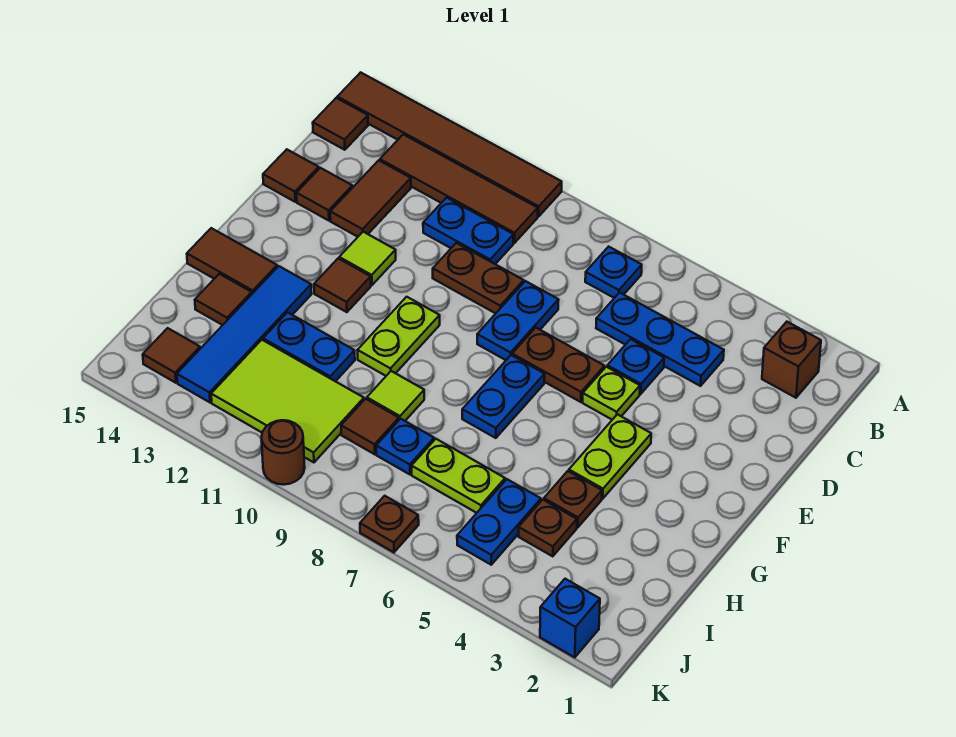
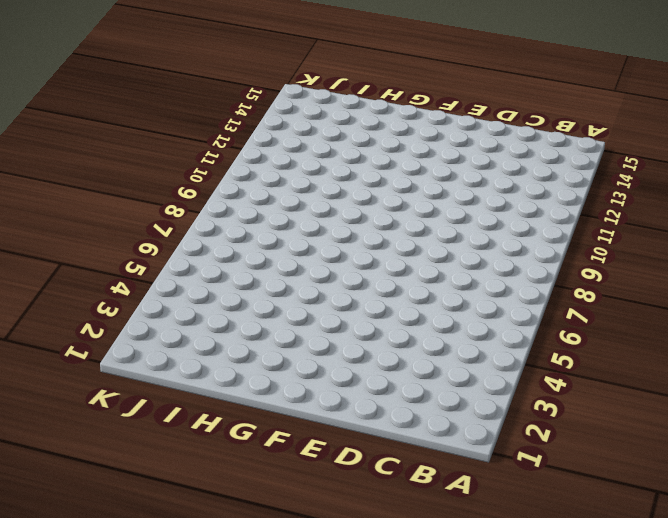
none -> brown tile A10:A15 level 1
none -> brown brick B2 level 1
none -> blue plate B7 level 1
none -> brown tile B10:B13 level 1

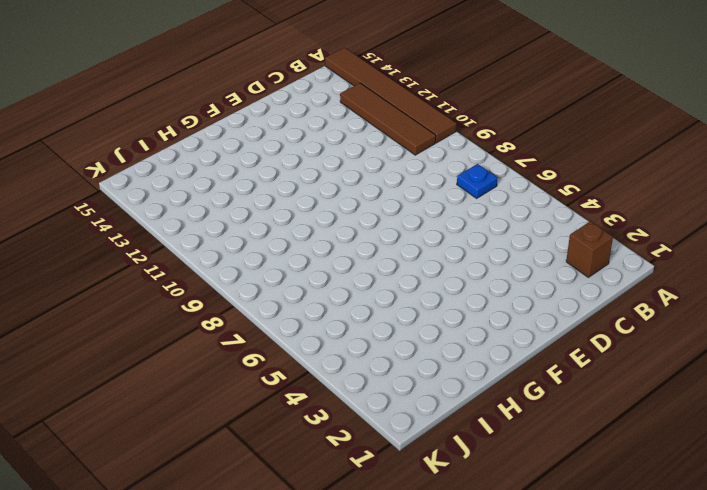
none -> brown tile B15 level 1
none -> blue plate C4:C6 level 1
none -> blue plate C10:C11 level 1
none -> brown tile C13:D13 level 1

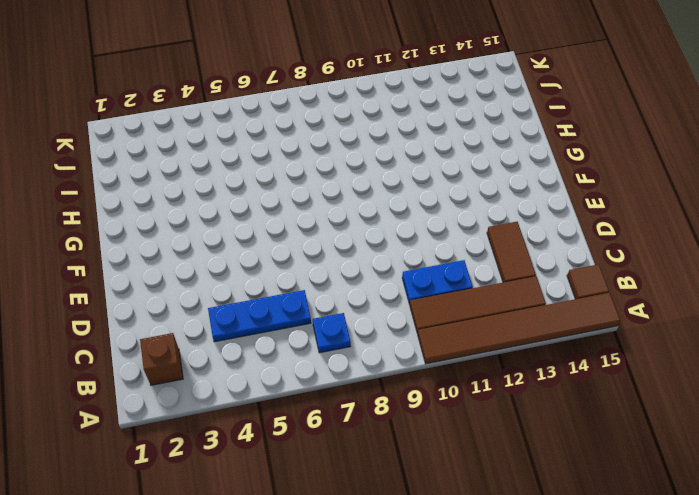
none -> blue plate D5 level 1
none -> blue plate D8:E8 level 1
none -> brown plate D9:D10 level 1
none -> brown tile D14 level 1

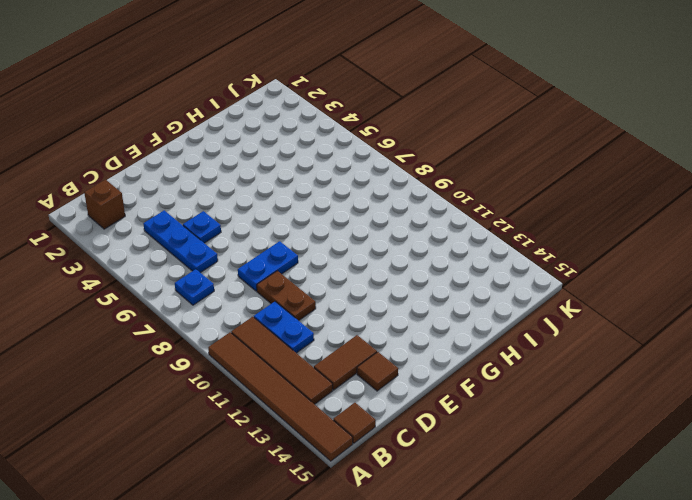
none -> brown tile D15 level 1
none -> lime plate E5 level 1
none -> brown plate E6:E7 level 1
none -> lime tile E12 level 1

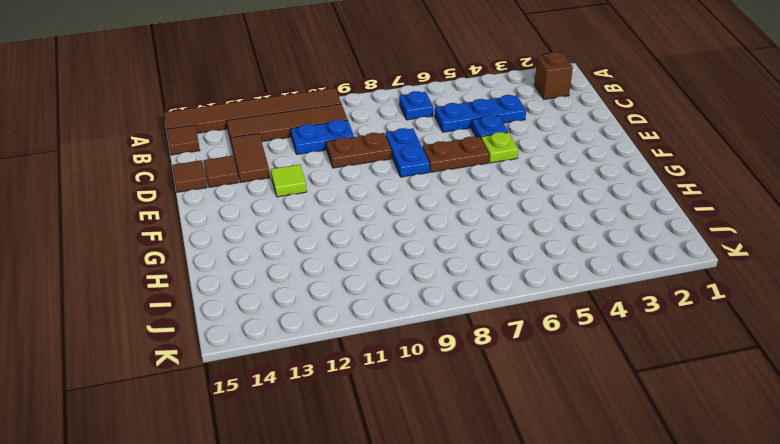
none -> lime plate F4:G4 level 1
none -> blue plate F7:G7 level 1
none -> lime plate F10:G10 level 1
none -> brown tile F12 level 1

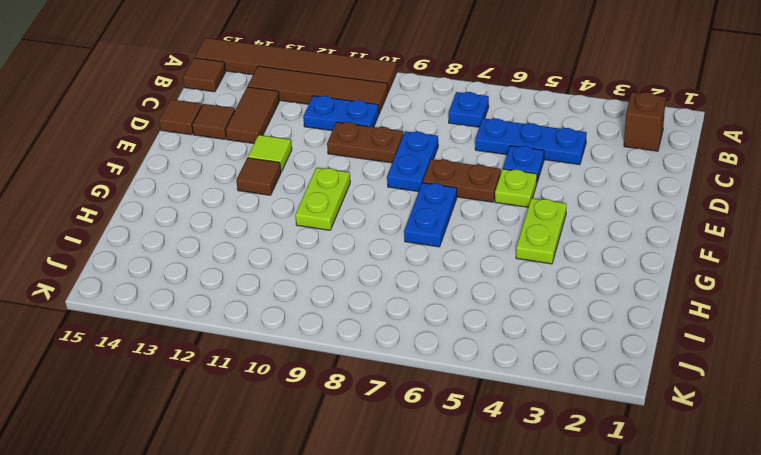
none -> blue tile G13:J13 level 1
none -> brown tile G14:G15 level 1
none -> brown plate H4 level 1
none -> lime tile H9 level 1

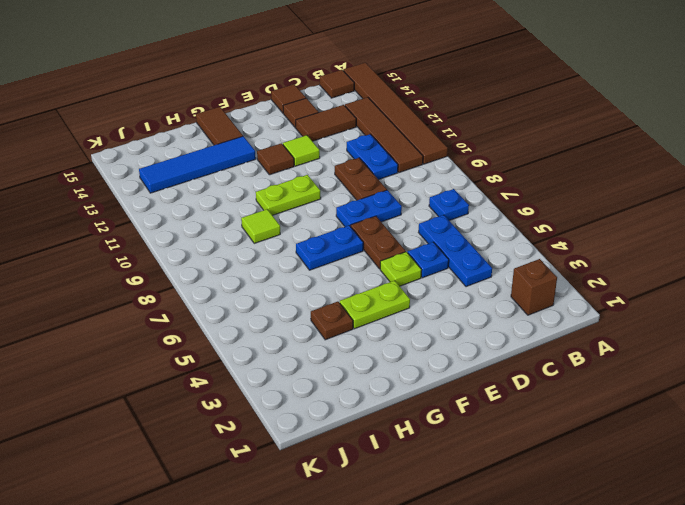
none -> blue plate H11:H12 level 1
none -> brown tile H14 level 1
none -> brown plate I4 level 1
none -> blue plate I5:J5 level 1

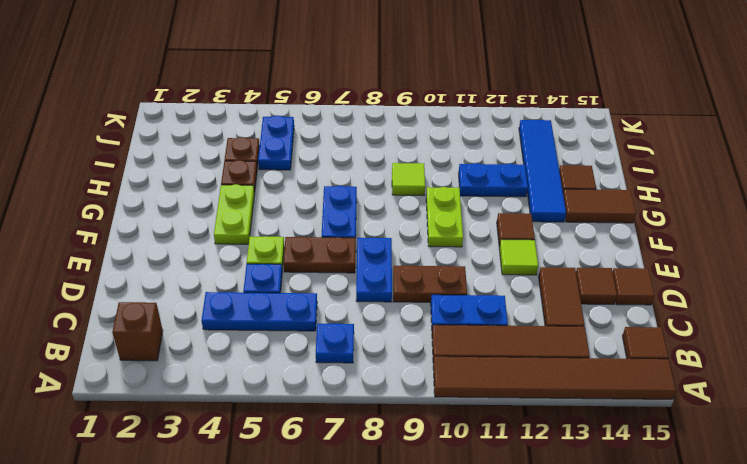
none -> lime plate I6:I7 level 1
none -> blue plate I8 level 1
none -> brown tile I9 level 1
none -> lime tile I10:J12 level 1

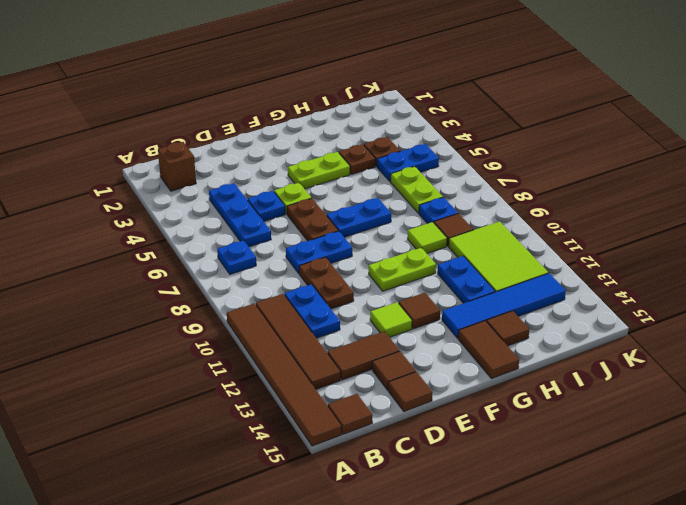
none -> brown tile J14 level 1
none -> blue brick K2 level 1
none -> brown plate K7 level 1
none -> brown round brick K10 level 1

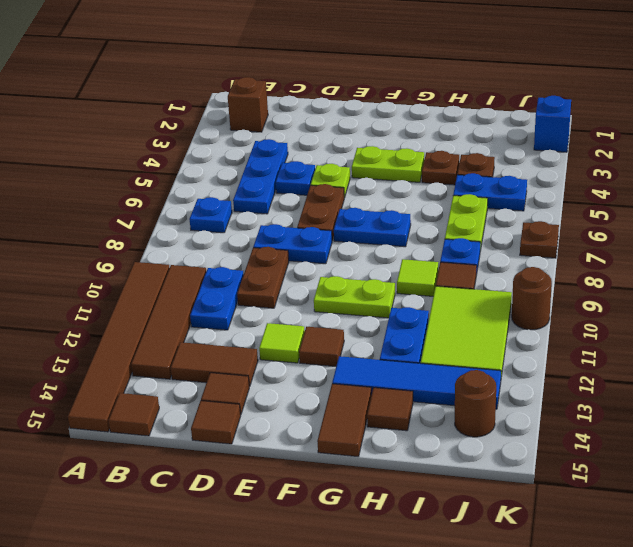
brown round brick J14 level 1 -> brown tile J14 level 1

